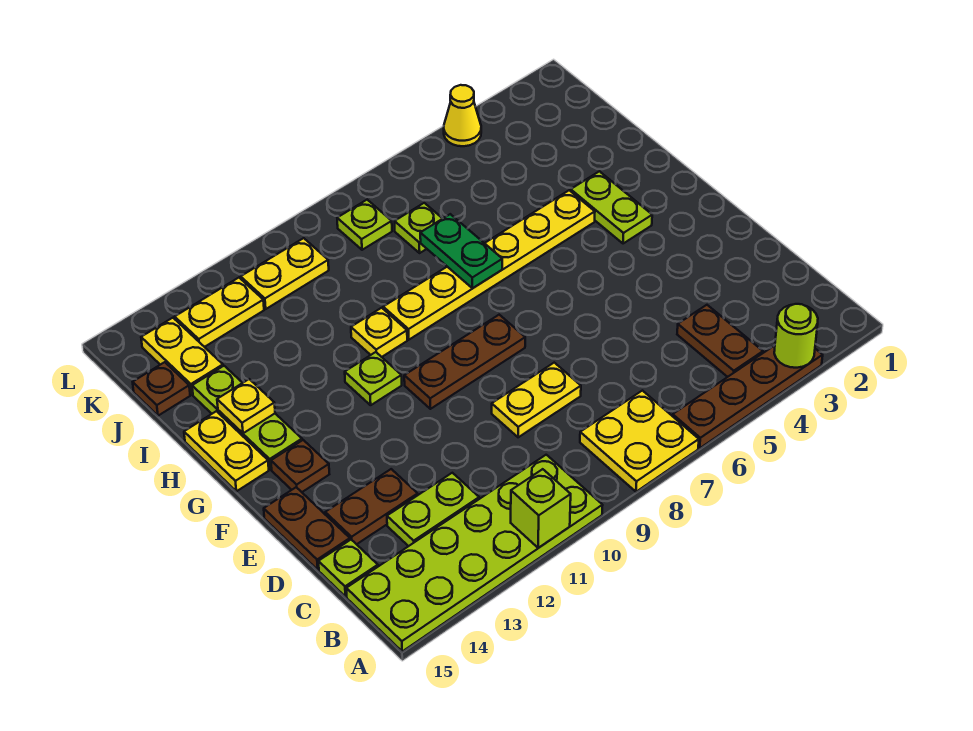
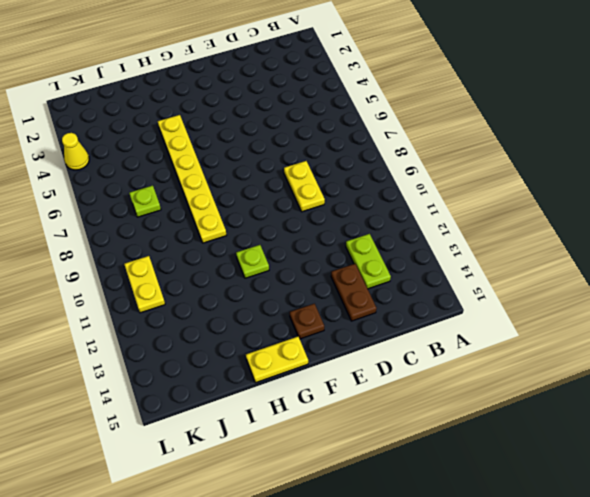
none -> brown plate A3:A6 level 1
none -> yellow plate A7:B8 level 1
none -> lime plate A10:B15 level 1

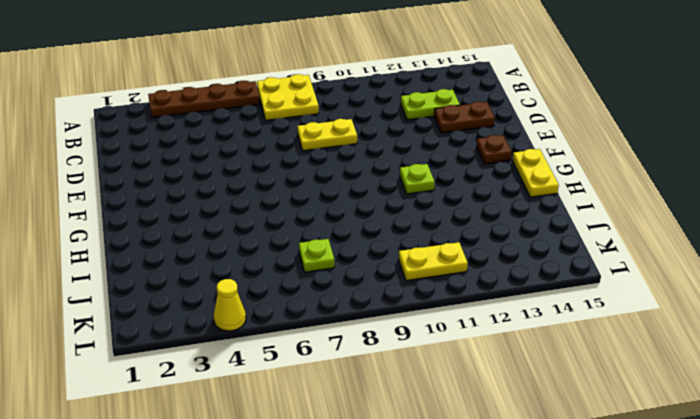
none -> lime plate A10:B15 level 1
none -> brown plate B4:C4 level 1
none -> lime plate C15 level 1

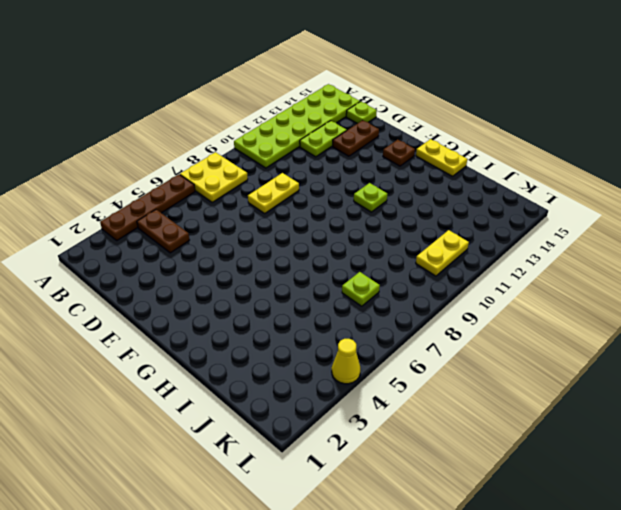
none -> brown plate D15:E15 level 1
none -> brown plate F8:F10 level 1
none -> lime plate G3:H3 level 1

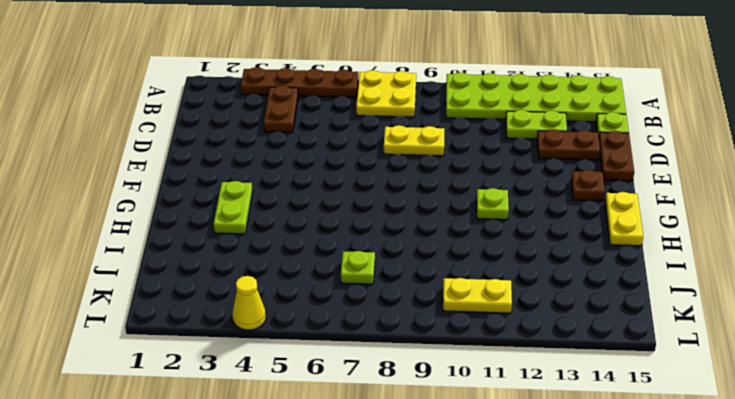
none -> brown plate F8:F10 level 1
none -> lime plate G14:I14 level 1
none -> yellow plate H4:H9 level 1

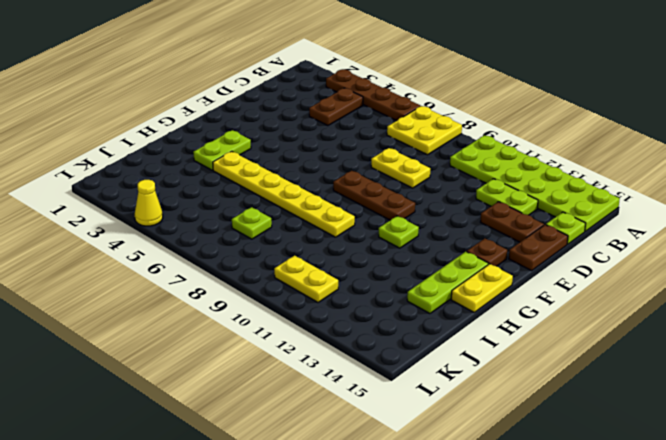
none -> yellow plate H10 level 1
none -> yellow plate J14:K14 level 1
none -> brown plate J15 level 1

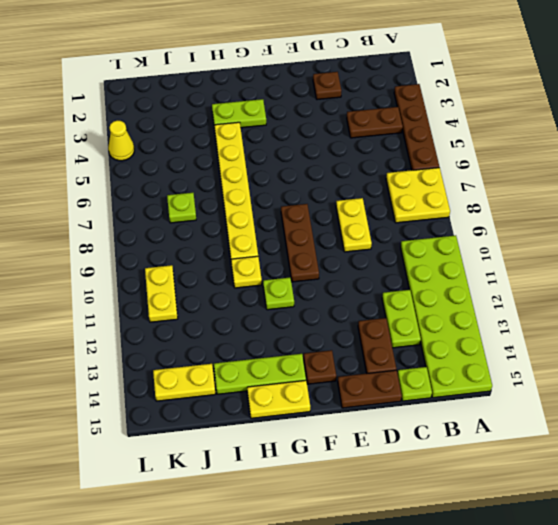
brown plate D2 level 1 -> brown plate J15 level 1
none -> lime plate K8 level 1
none -> yellow plate K12:K13 level 1
none -> lime round brick A3 level 2

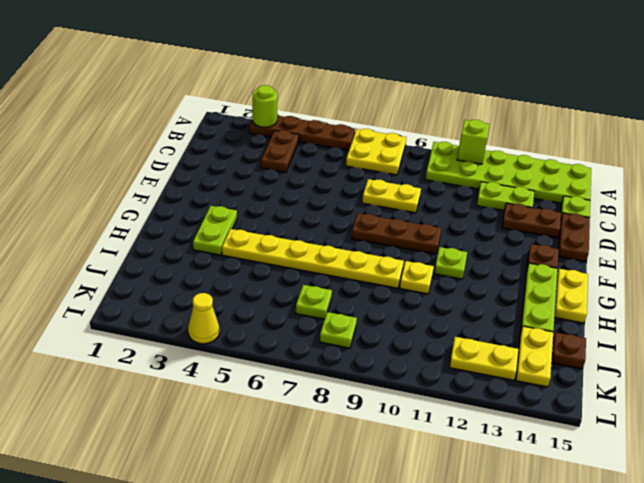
none -> yellow plate K10:K11 level 1
none -> green plate H7:I7 level 2
none -> yellow plate H14 level 2

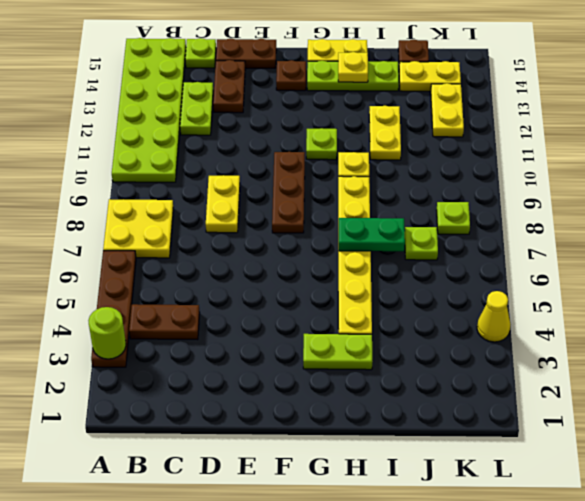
yellow plate I11:I12 level 1 -> yellow plate K10:K11 level 1
none -> lime brick A11 level 2

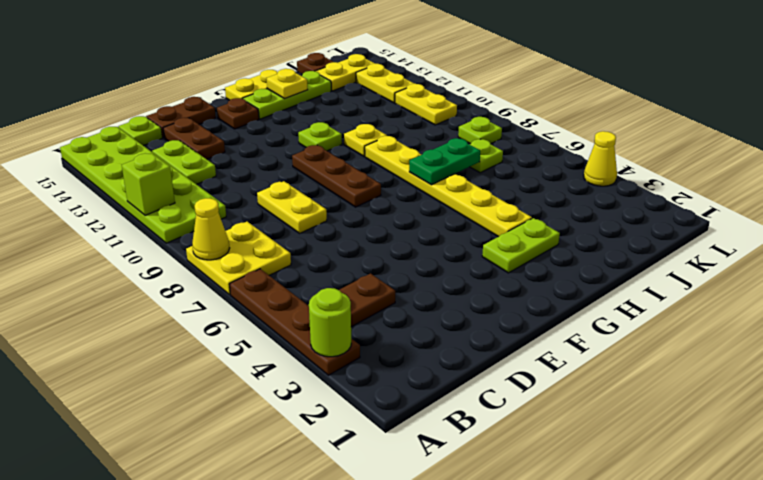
yellow cone A8 level 2 -> none

